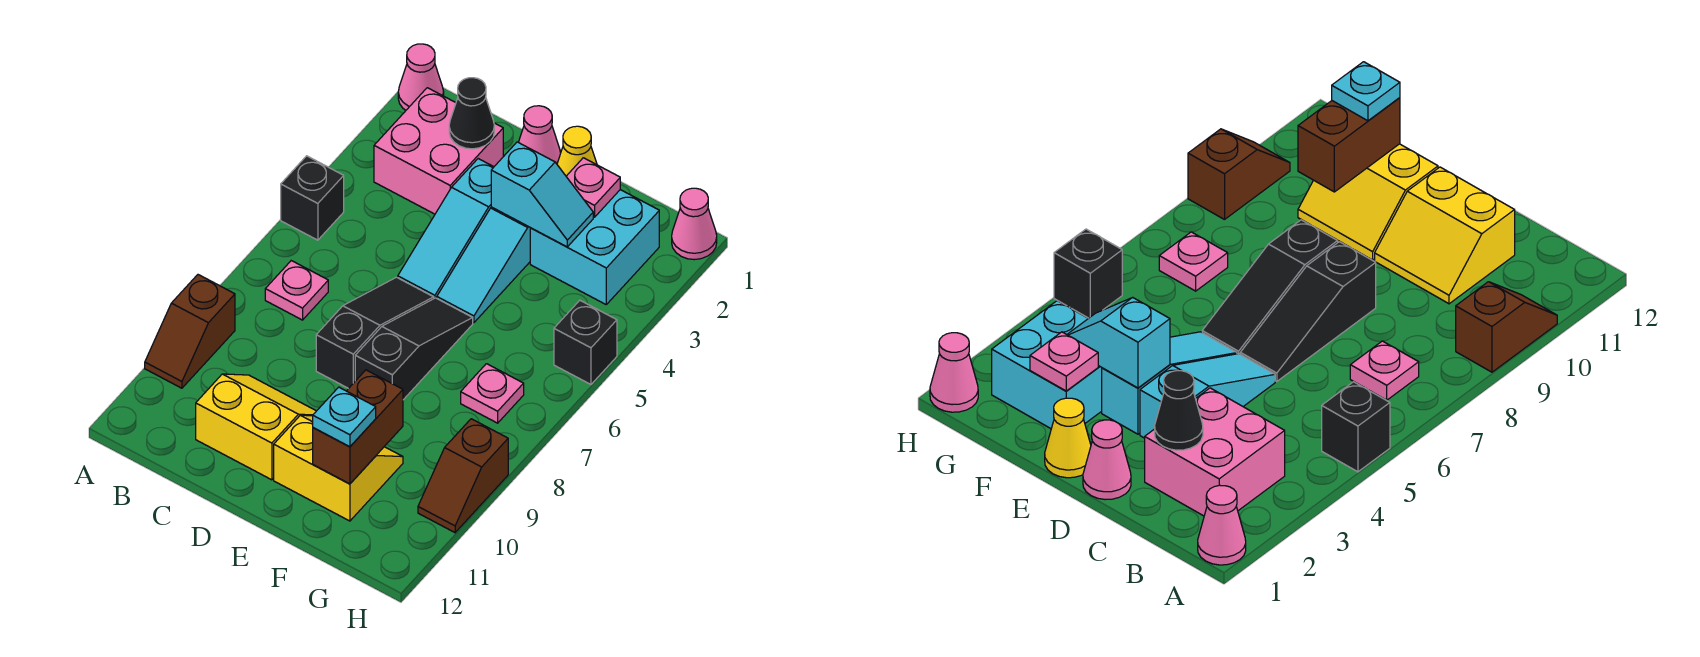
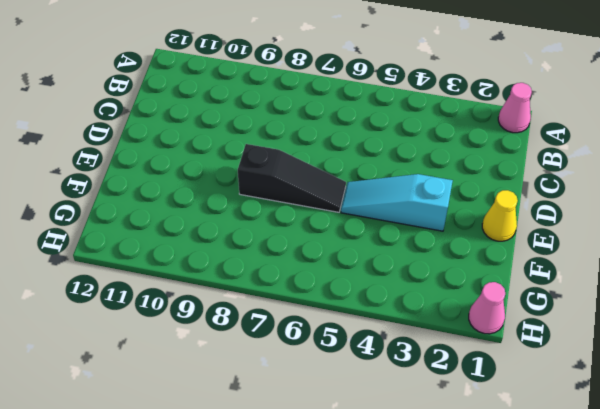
none -> black brick A5 level 1
none -> brown slope A9:A10 level 1 top 9
none -> pink brick B2:C3 level 1

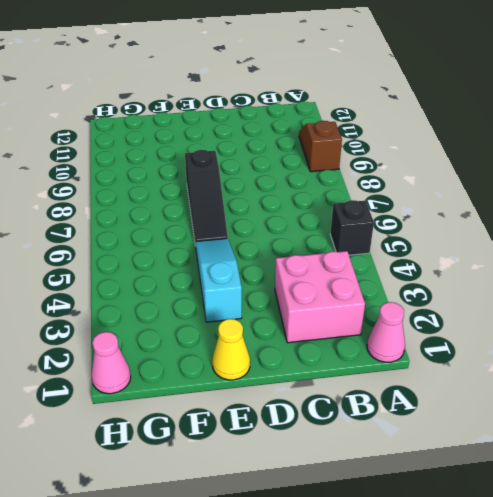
none -> pink plate B7 level 1
none -> yellow slope C10:D11 level 1 top 11
none -> pink cone D1 level 1

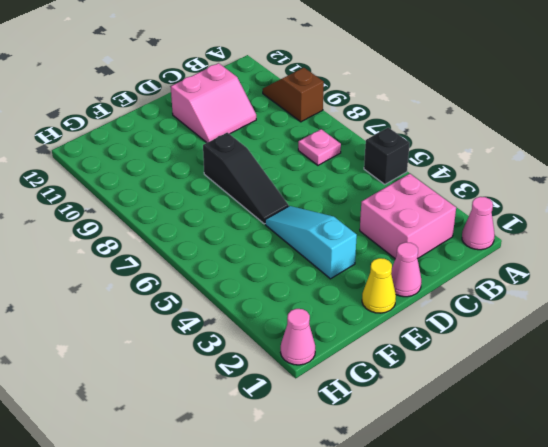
pink slope C10:D11 level 1 top 11 -> yellow slope C10:D11 level 1 top 11
none -> cyan slope D3:D5 level 1 top 3
none -> black slope D6:D8 level 1 top 8
none -> yellow slope E10:F11 level 1 top 11

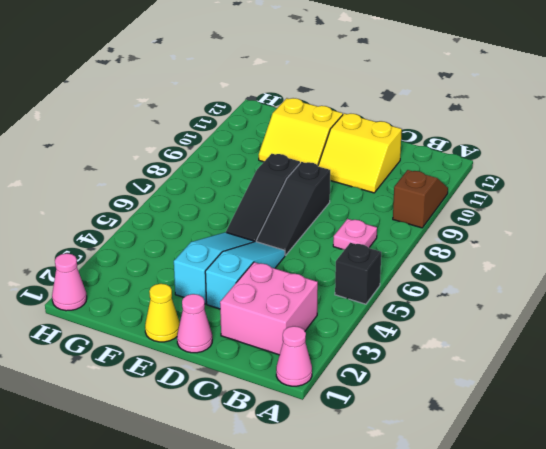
none -> cyan brick F2:G3 level 1
none -> pink plate G7 level 1
none -> black brick H5 level 1

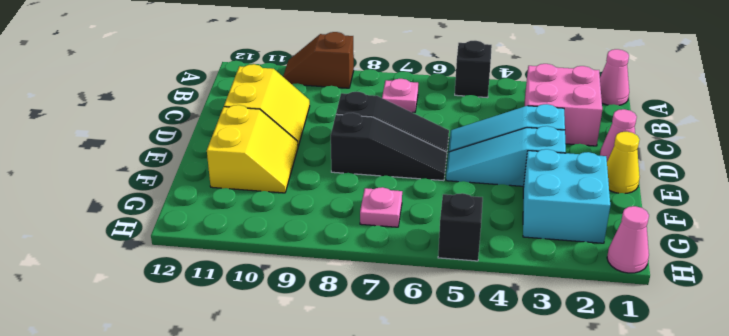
none -> brown slope H9:H10 level 1 top 9
none -> black cone C2 level 2
none -> cyan slope E3:F3 level 2 top E

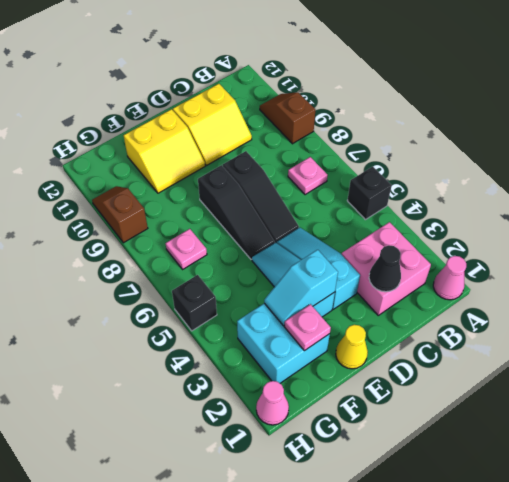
none -> pink cone D1 level 1
none -> brown brick F10:F11 level 2
none -> cyan plate F11 level 3

